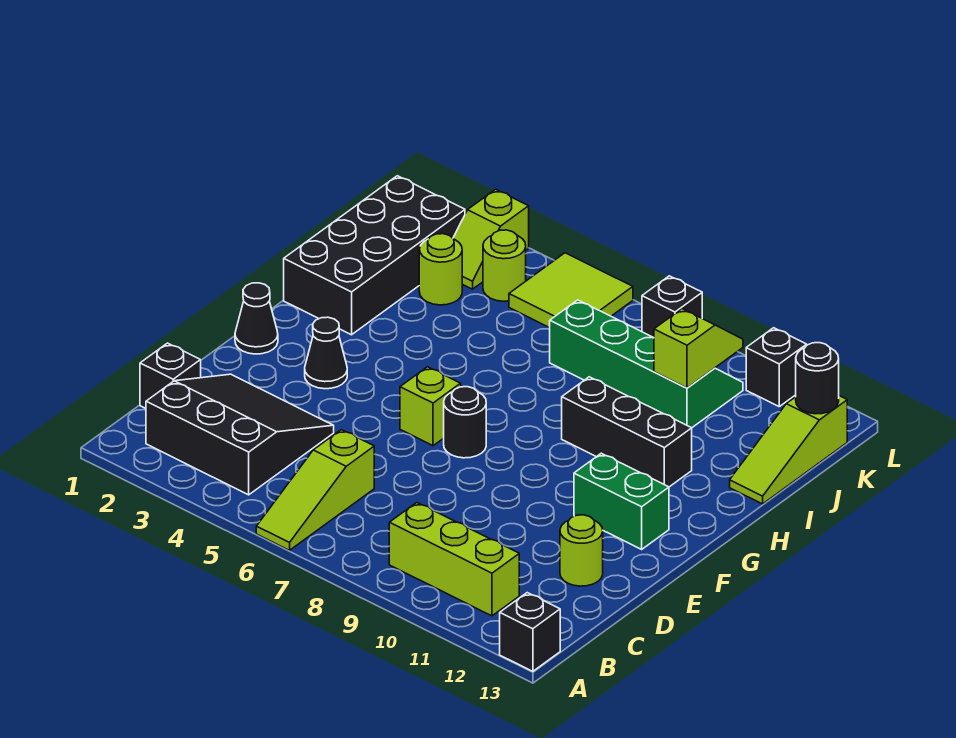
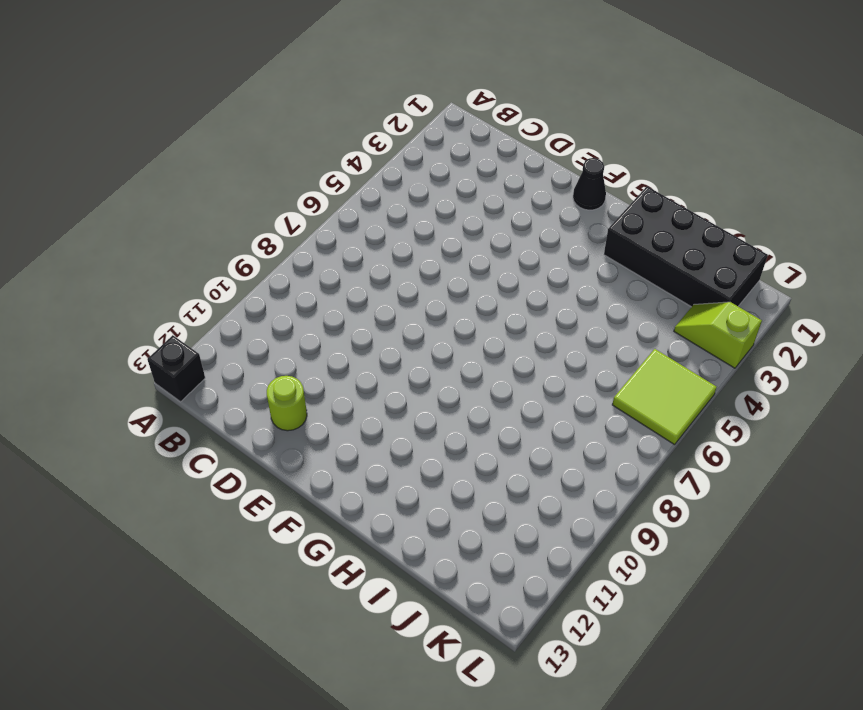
none -> lime slope A6:C6 level 1 top C
none -> black slope B2:D4 level 1 top B
none -> lime brick B9:B11 level 1

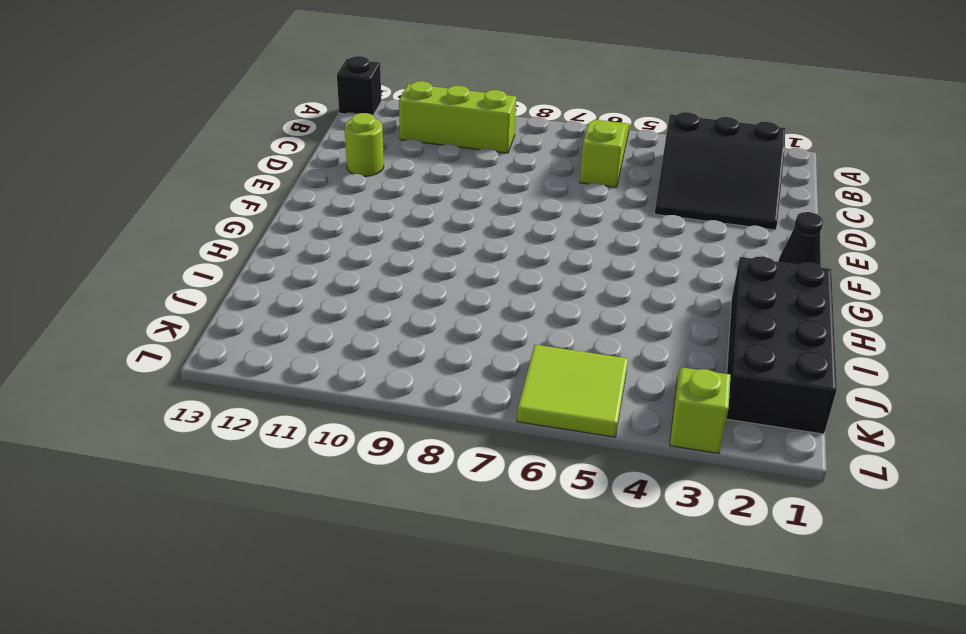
none -> black brick C1 level 1
none -> black cone F3 level 1
none -> lime brick F6 level 1

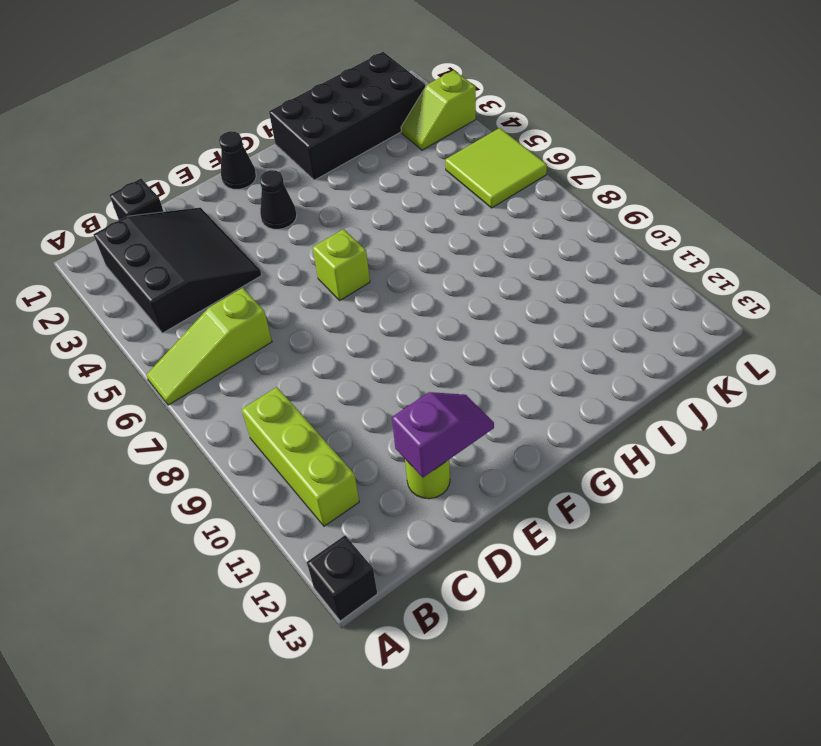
purple slope D12:E12 level 2 top D -> none
none -> black round brick F7 level 1
none -> green brick F11:F12 level 1
none -> black brick H9:H11 level 1

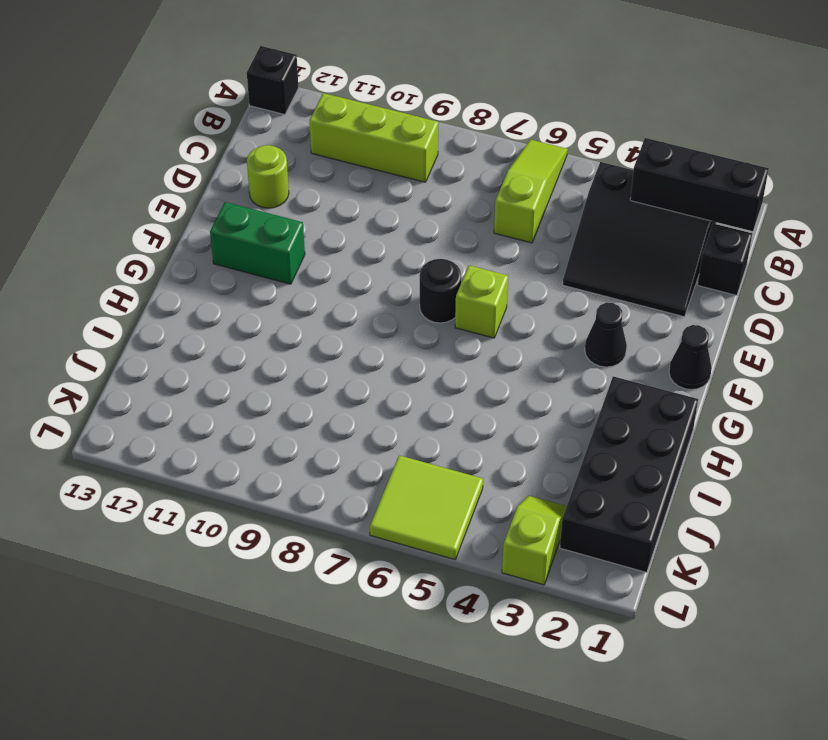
black brick B1:B3 level 2 -> black brick H9:H11 level 1
none -> lime slope I13:K13 level 1 top K
none -> lime round brick J3 level 1
none -> green slope J7:K10 level 1 top J

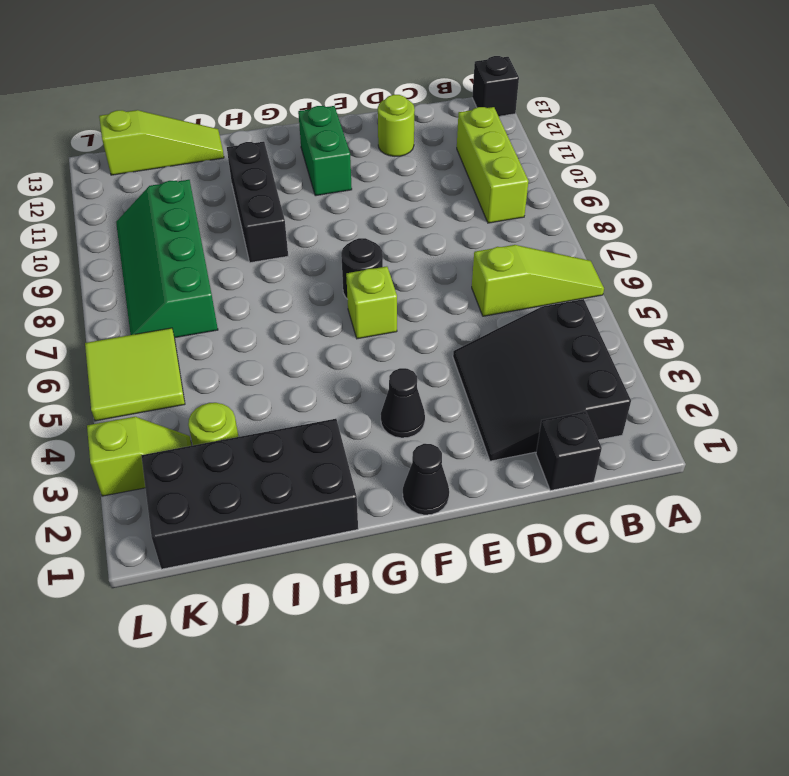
none -> lime round brick K4 level 1
none -> black brick L8 level 1
none -> black brick L11 level 1

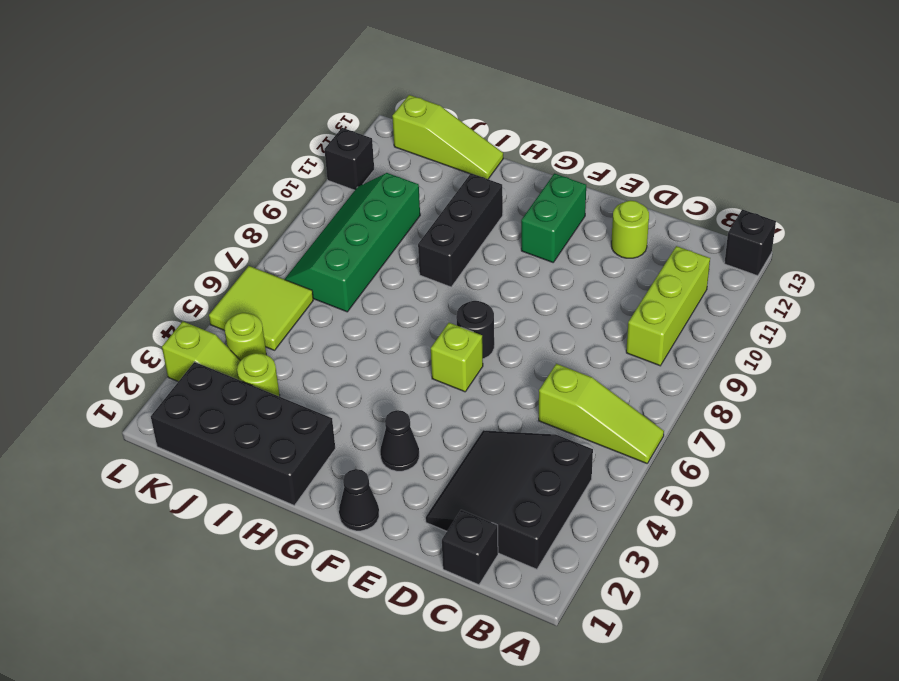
none -> black brick L8 level 1
none -> lime slope J10:K10 level 2 top J
none -> black round brick K13 level 2

